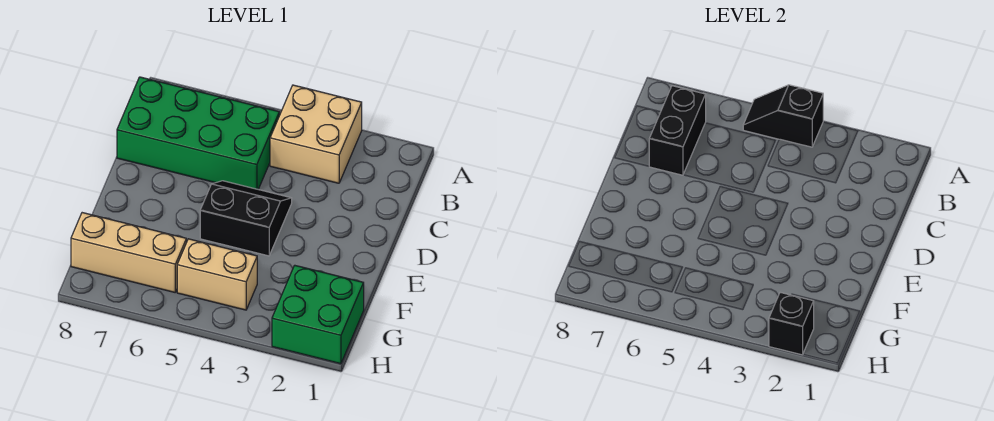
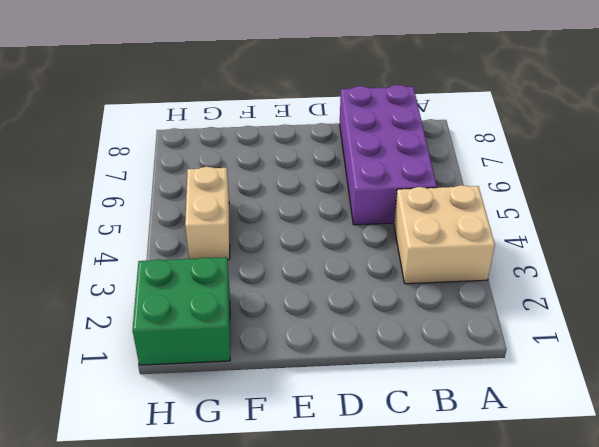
purple brick B5:C8 level 1 -> green brick B5:C8 level 1
none -> black slope D4:E5 level 1 top E
none -> tan brick G6:G8 level 1

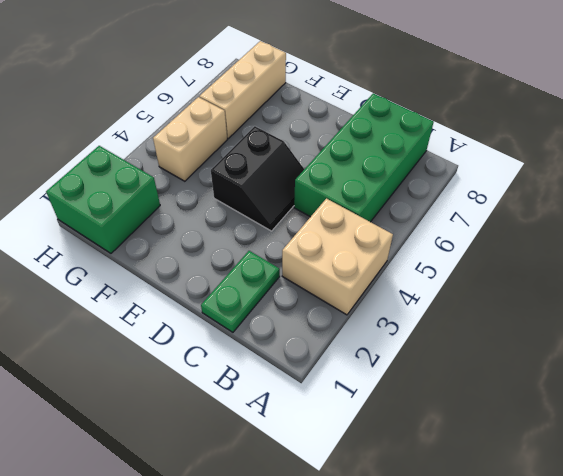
green plate C1:C2 level 1 -> none
none -> black slope A4:A5 level 2 top 4
none -> black brick B7:C7 level 2

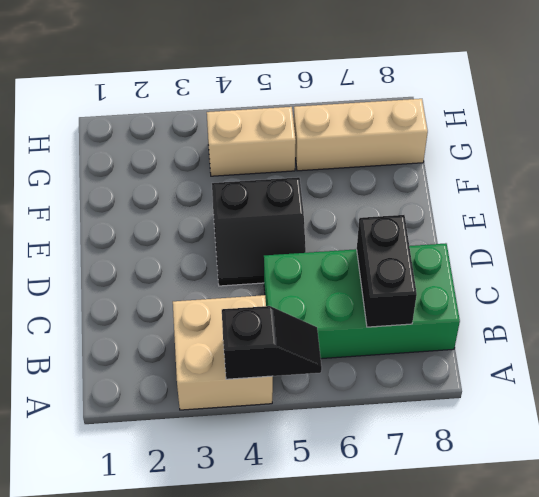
none -> green brick G1:H2 level 1
none -> black brick H2 level 2

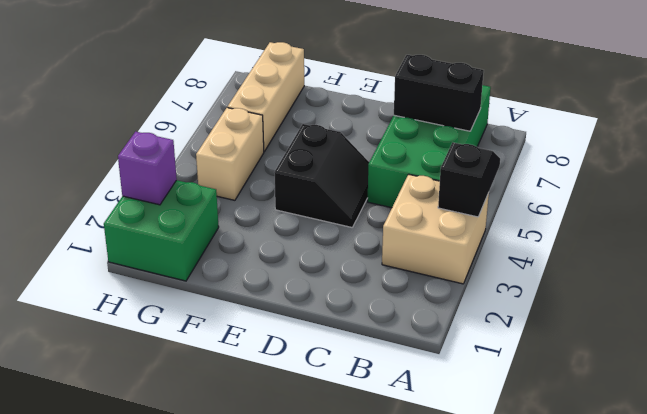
purple brick H2 level 2 -> black brick H2 level 2

